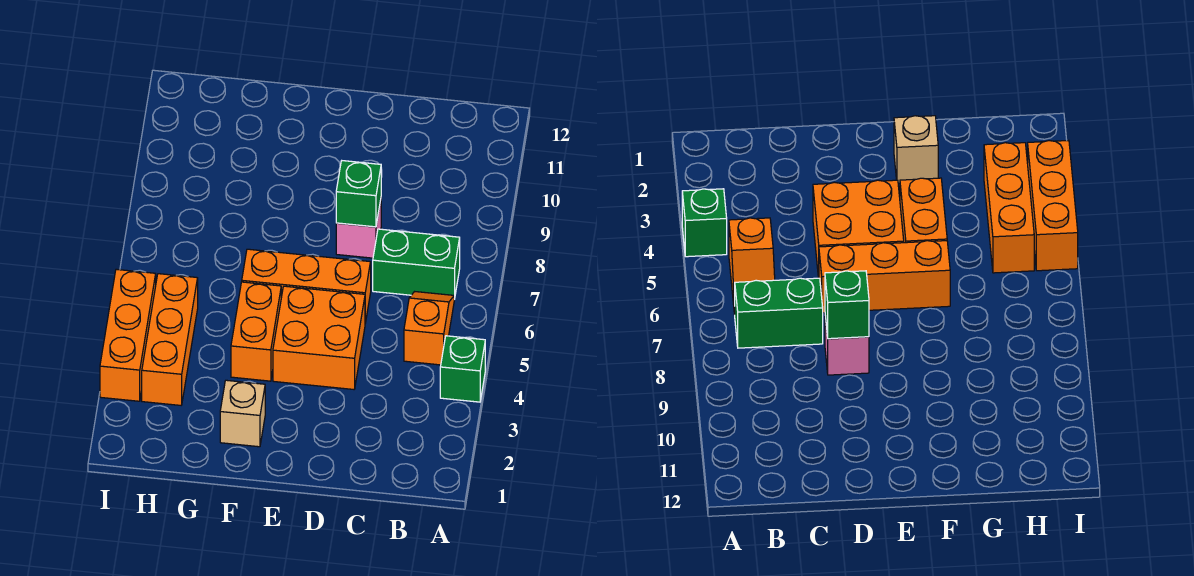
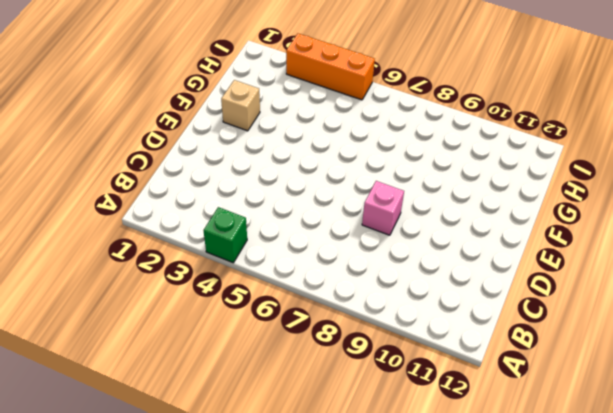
none -> orange slope B5:B6 level 1 top 5
none -> green brick B7:C7 level 1

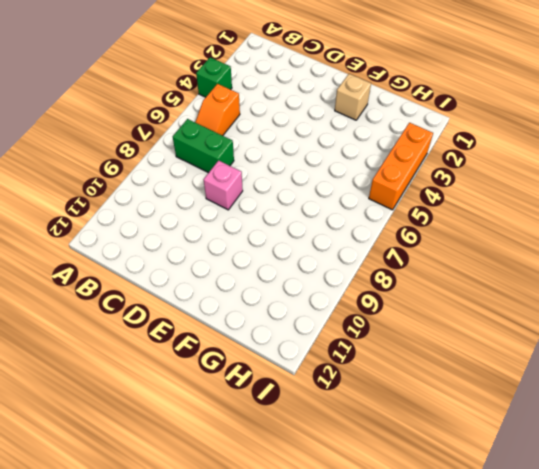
none -> orange brick D4:E5 level 1
none -> orange brick D6:F6 level 1

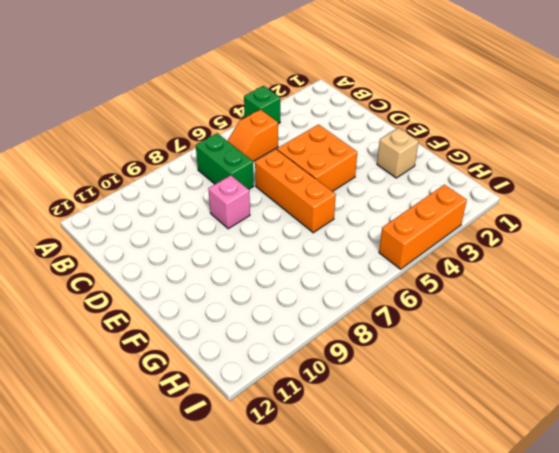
none -> orange brick F4:F5 level 1
none -> orange brick H3:H5 level 1

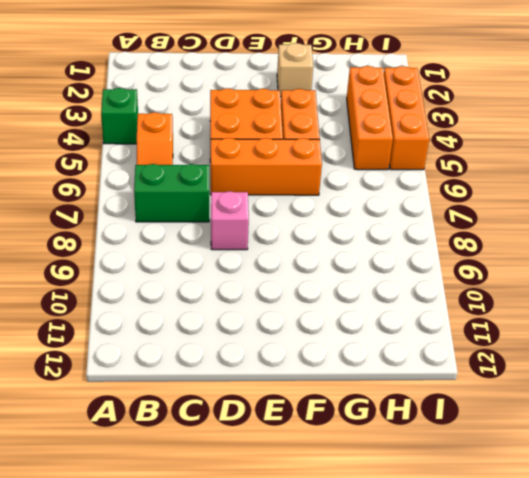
none -> green brick D8 level 2

